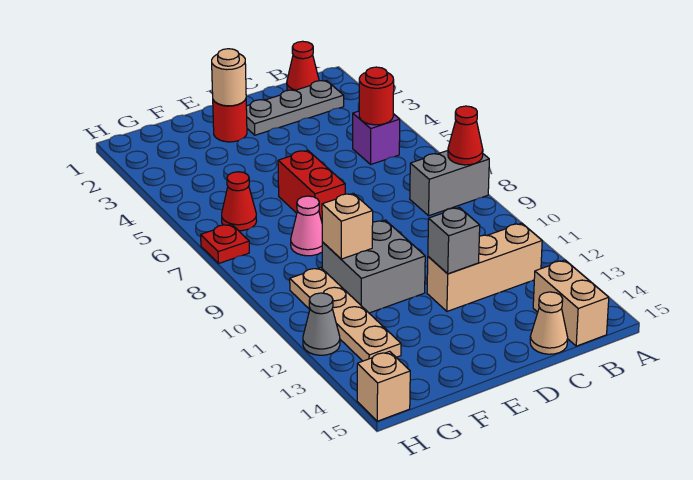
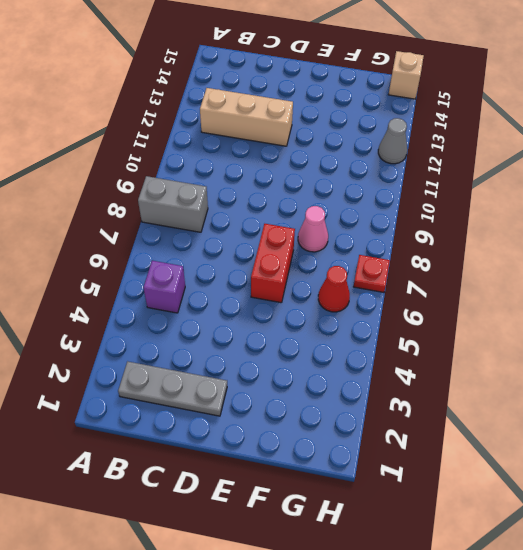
none -> red cone B1 level 1
none -> tan brick B14:B15 level 1
none -> tan cone C15 level 1

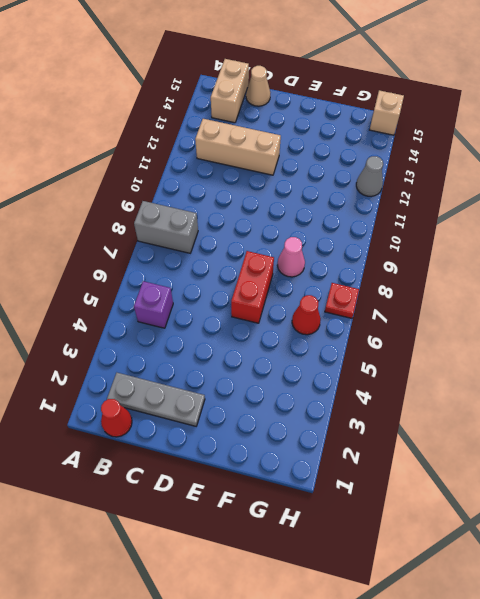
none -> red round brick E2 level 1
none -> grey brick E10:F11 level 1
none -> tan plate G10:G13 level 1

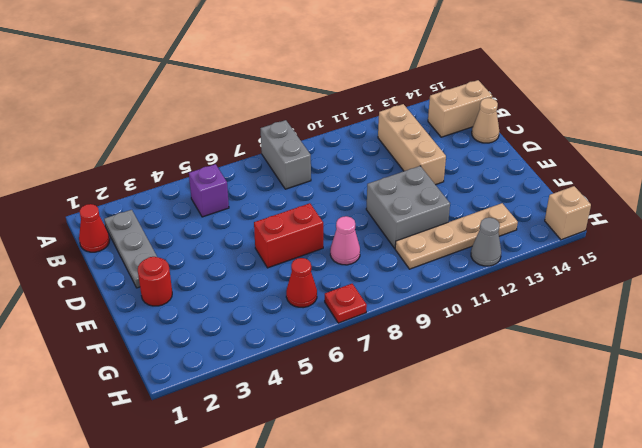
none -> red cone A8 level 2
none -> red round brick B5 level 2
none -> grey brick D12 level 2

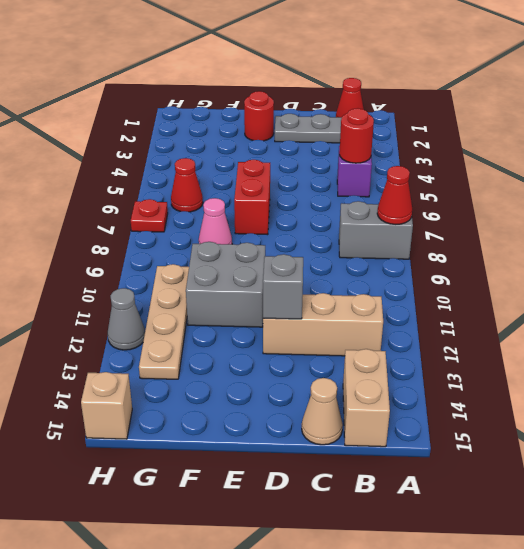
none -> tan round brick E2 level 2
none -> tan brick F10 level 2

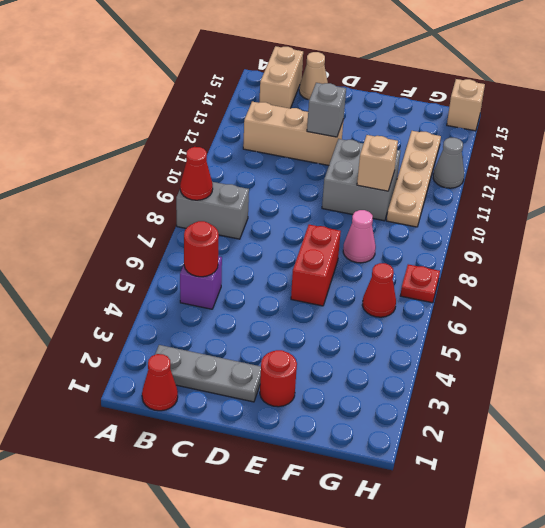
none -> tan round brick E2 level 2

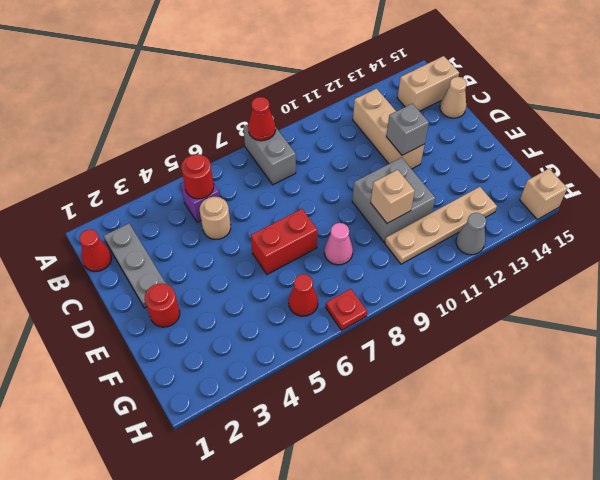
tan round brick C5 level 1 -> tan round brick E2 level 2

